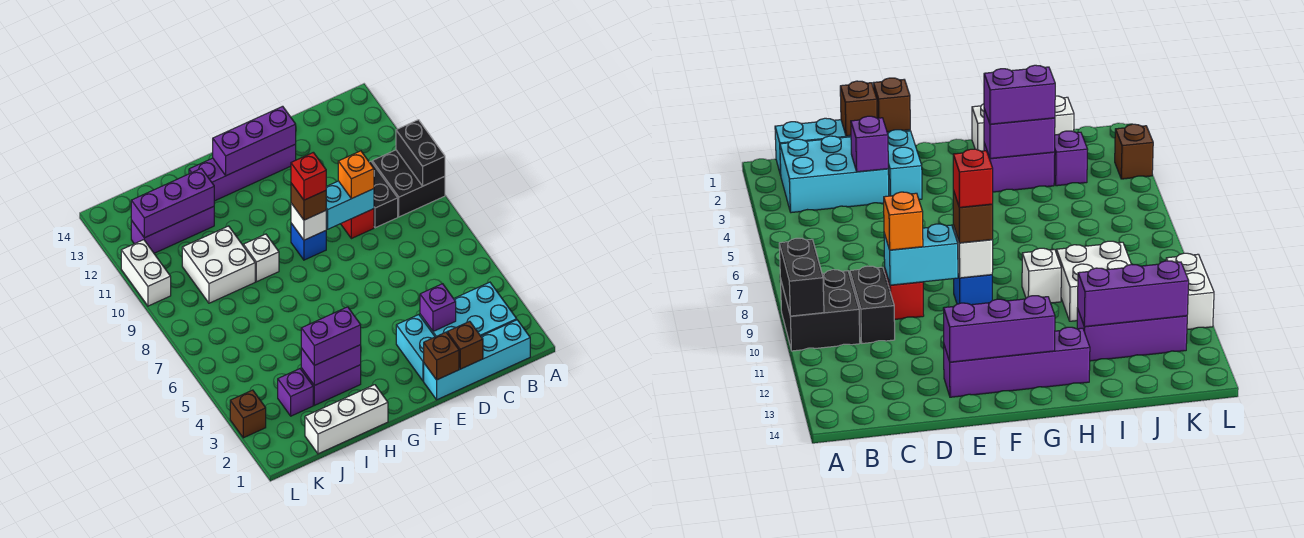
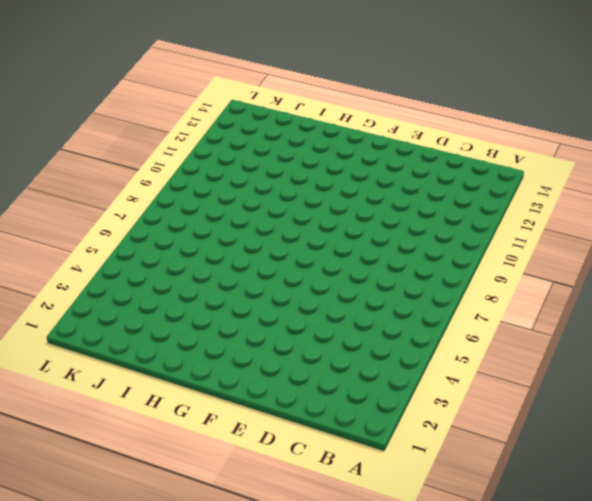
none -> black brick A9:B10 level 1
none -> cyan brick B1:E1 level 1
none -> cyan brick B2:D3 level 1

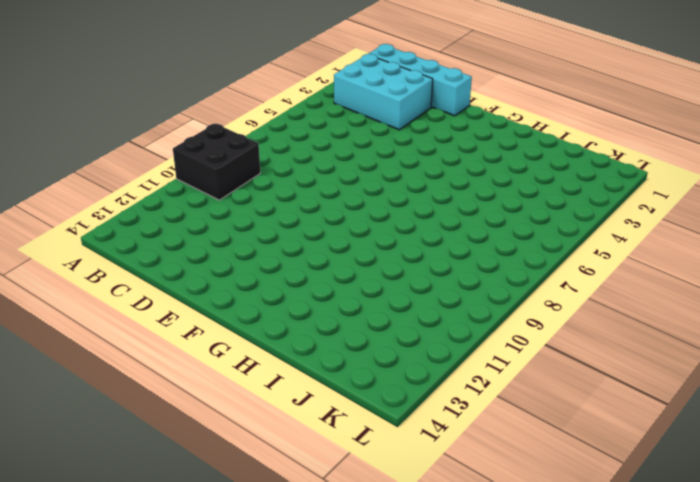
none -> black brick C9:C10 level 1
none -> red brick D9 level 1
none -> cyan brick E2:E3 level 1

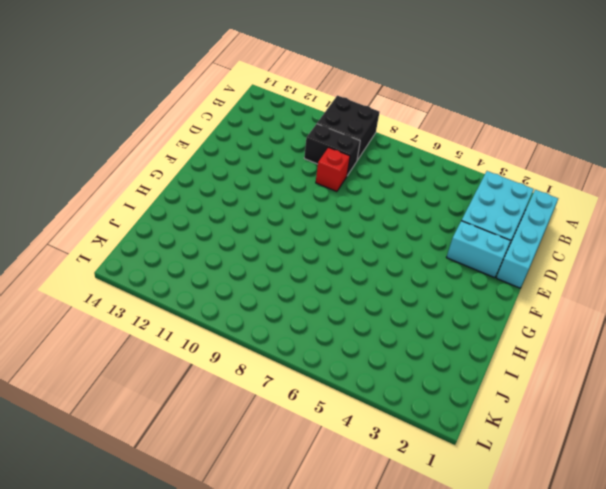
none -> purple brick E13:H13 level 1
none -> blue brick F9 level 1
none -> white brick H1:J1 level 1

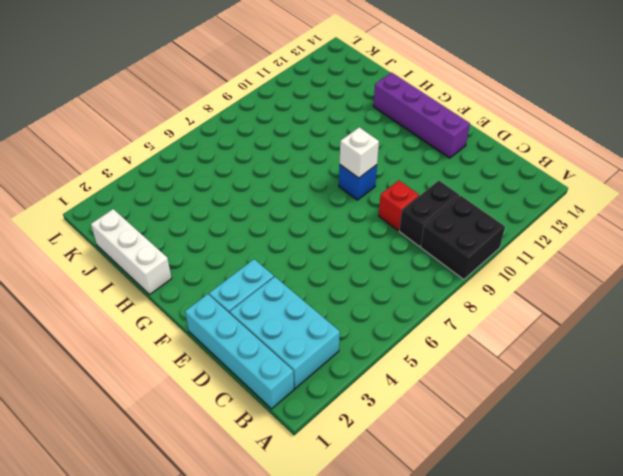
none -> purple brick H3:I3 level 1
none -> white brick H9 level 1
none -> white brick I9:J10 level 1

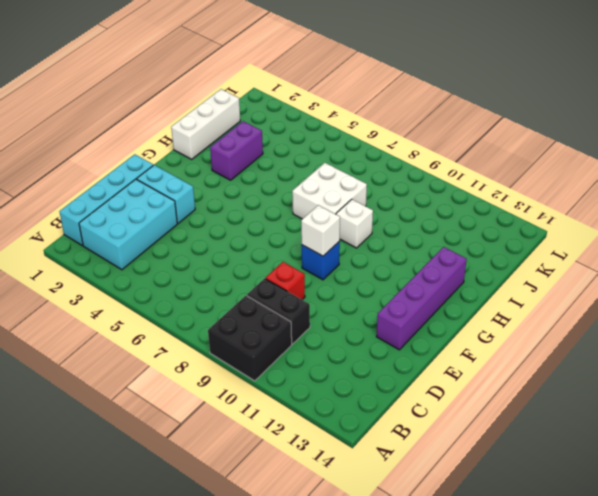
white brick H7:I8 level 1 -> white brick I9:J10 level 1
none -> purple brick I12:K12 level 1
none -> purple brick J3 level 1
none -> brown brick L3 level 1

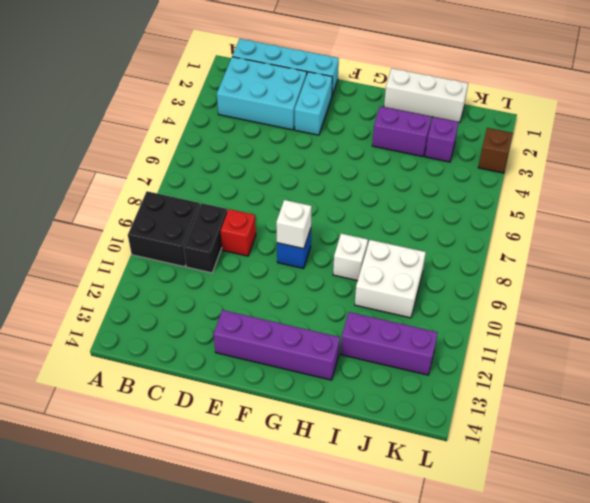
none -> white brick L10:L11 level 1
none -> black brick A9:A10 level 2
none -> brown brick D1 level 2

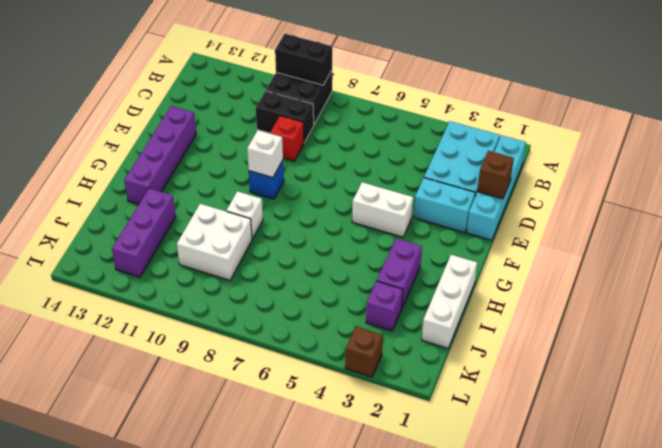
white brick F4:F5 level 1 -> white brick L10:L11 level 1
none -> purple brick D3 level 2
none -> cyan brick D9:E9 level 2
none -> brown brick E1 level 2

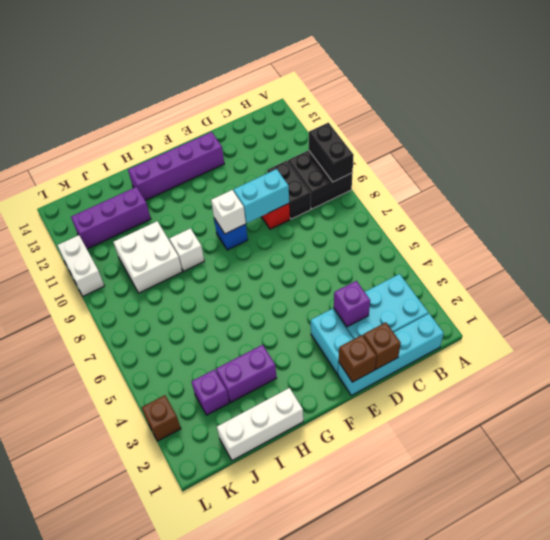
none -> purple brick E13:G13 level 2
none -> purple brick H3:I3 level 2
none -> purple brick I12:K12 level 2

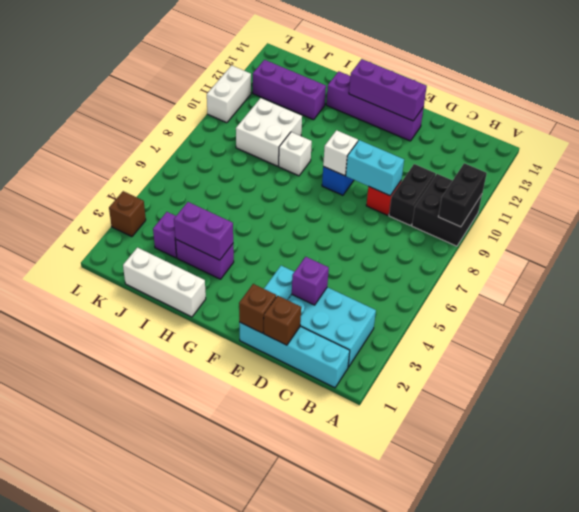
none -> purple brick I12:K12 level 2
none -> orange brick D9 level 3
none -> brown brick F9 level 3

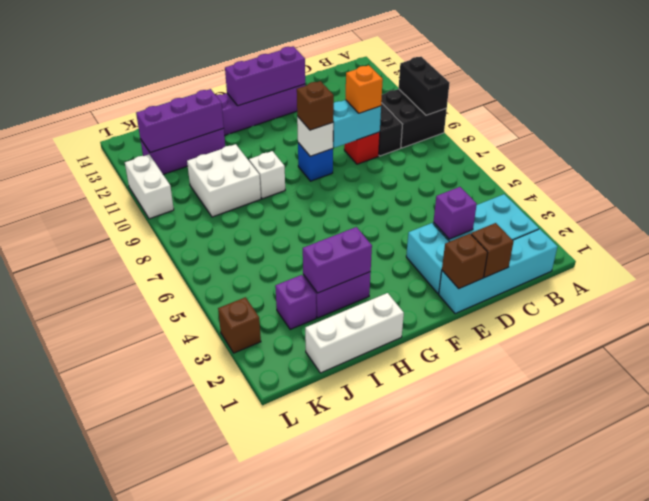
none -> purple brick H3:I3 level 3
none -> red brick F9 level 4

